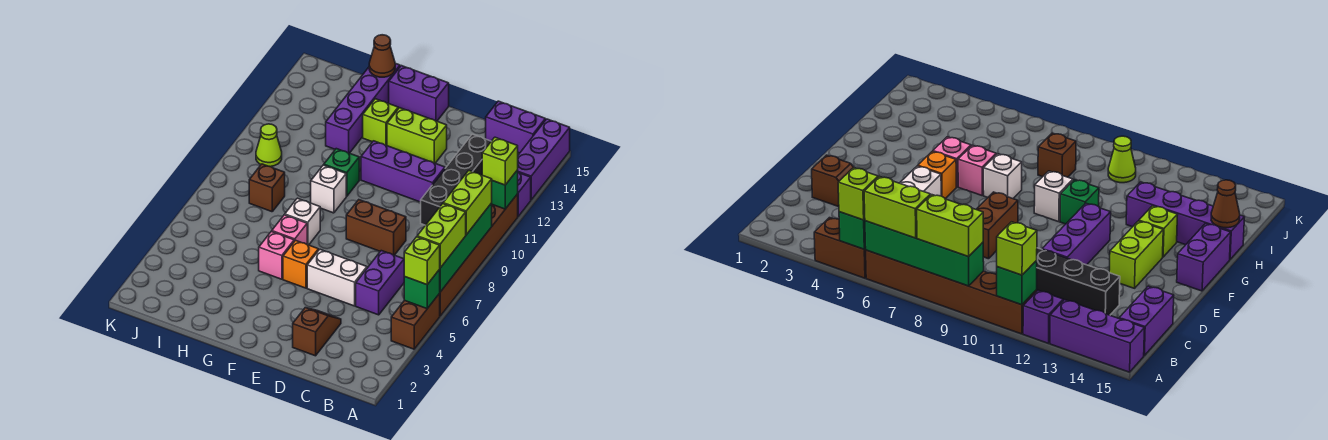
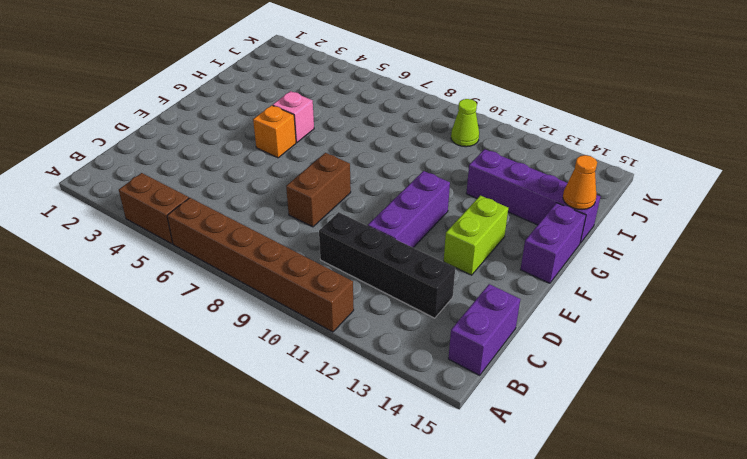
orange cone H15 level 2 -> brown cone H15 level 2
none -> purple brick A12 level 1
none -> purple brick A13:A15 level 1
none -> purple brick C5:C6 level 1
none -> brown slope D2:D3 level 1 top 2

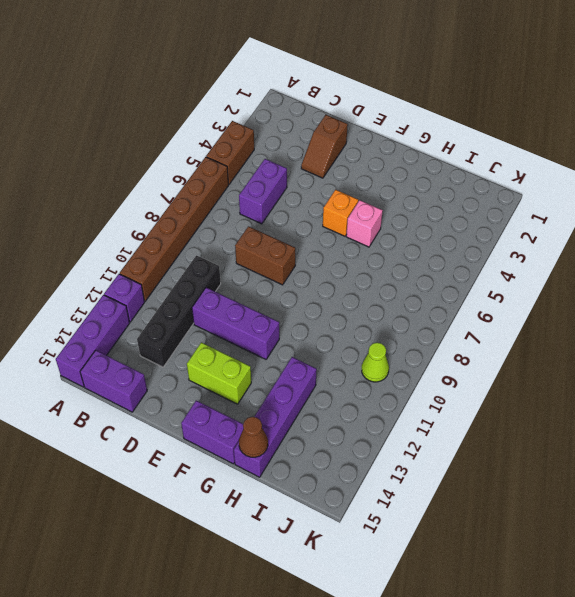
none -> white brick D5:E5 level 1
none -> pink brick G6 level 1
none -> white brick G7 level 1
none -> white brick G9 level 1

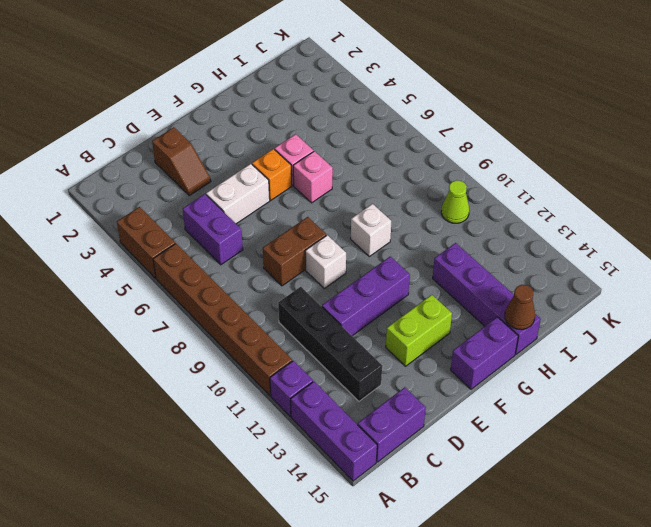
white brick E9 level 1 -> white brick G7 level 1
none -> green brick G10 level 1
none -> lime brick G13 level 1
none -> brown brick I8 level 1
none -> green brick A5 level 2

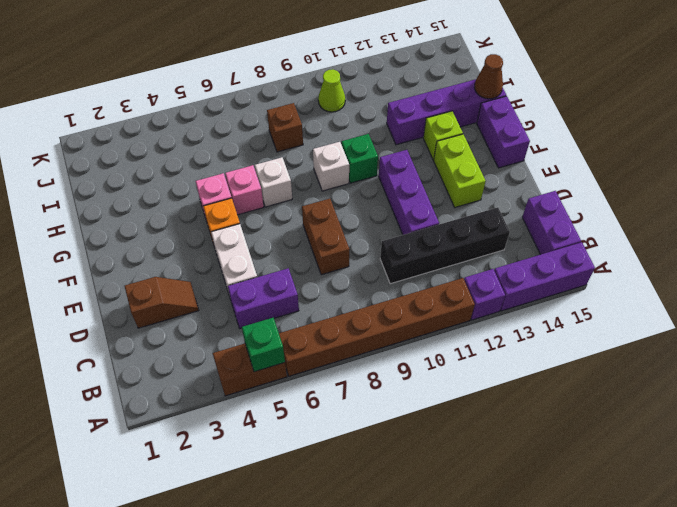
none -> green brick A6:A9 level 2
none -> green brick A11 level 2
none -> lime brick A5 level 3
none -> lime brick A6:A7 level 3

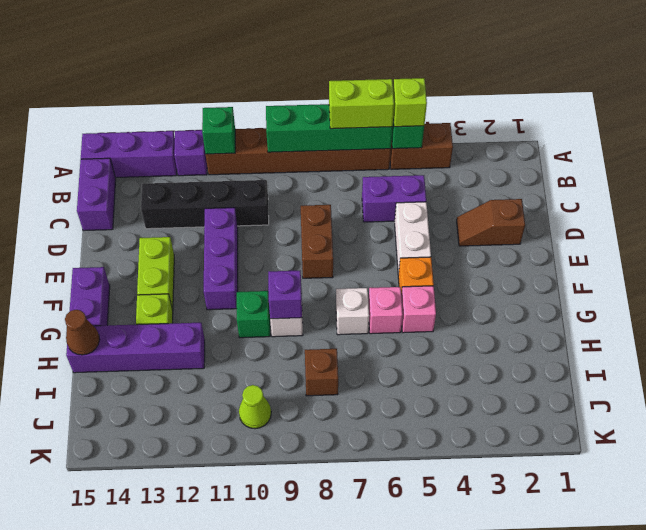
purple brick G9 level 2 -> none
none -> lime brick A8:A9 level 3
none -> lime brick A11 level 3

